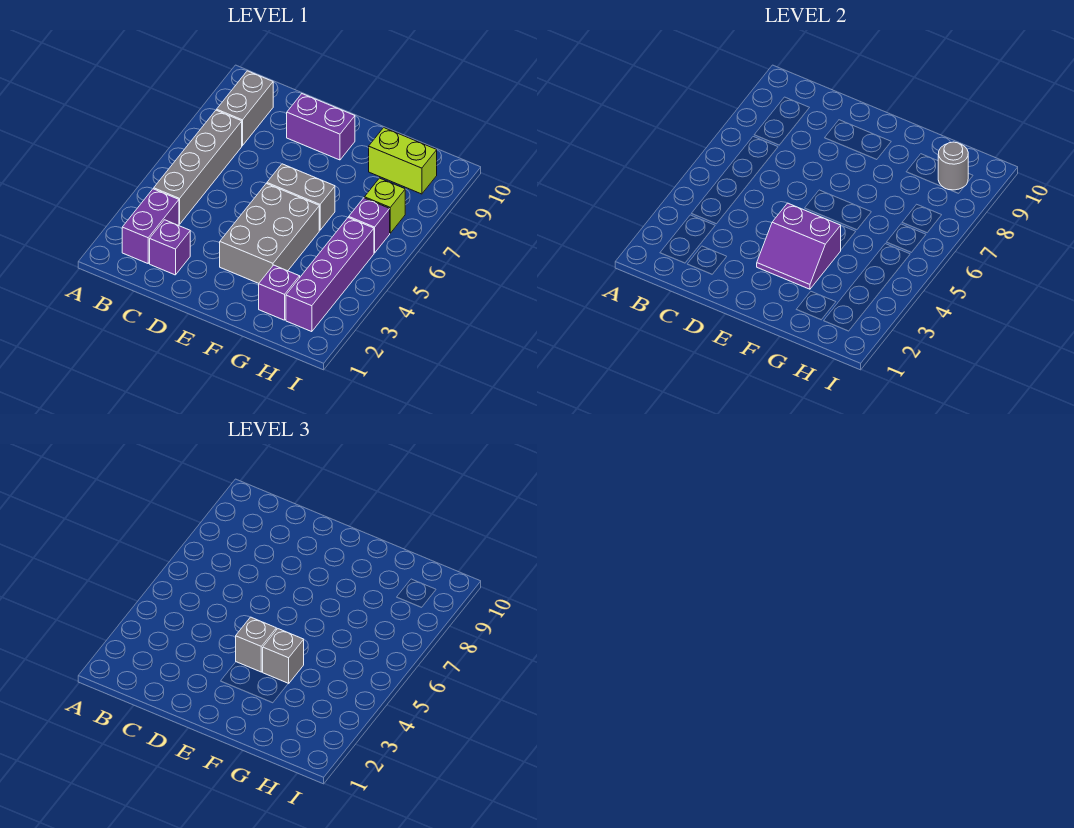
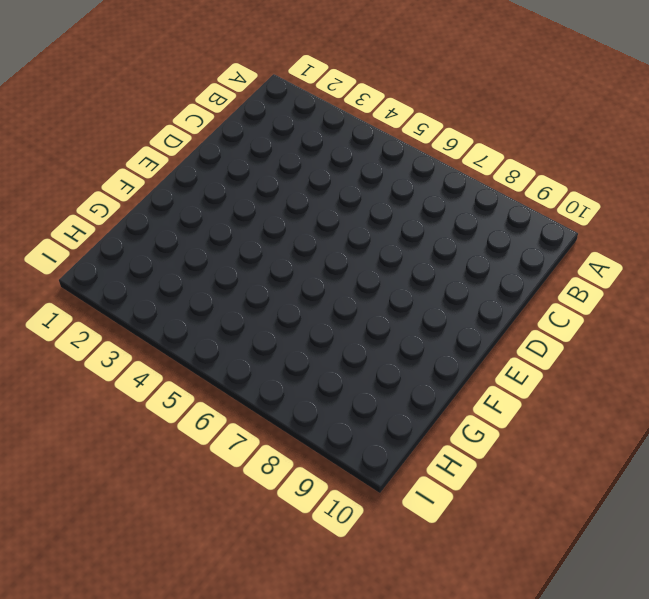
none -> purple brick B2:B3 level 1
none -> grey brick B4:B7 level 1
none -> grey brick B8:B9 level 1

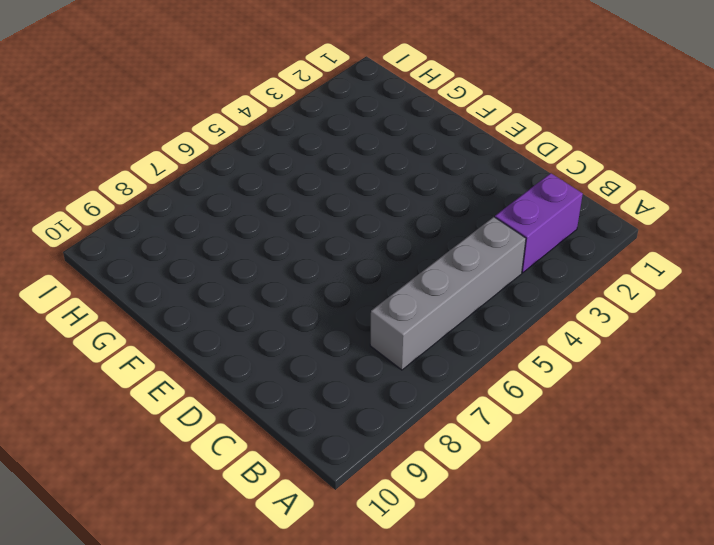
none -> grey brick B8:B9 level 1
none -> purple brick C2 level 1
none -> purple brick D9:E9 level 1

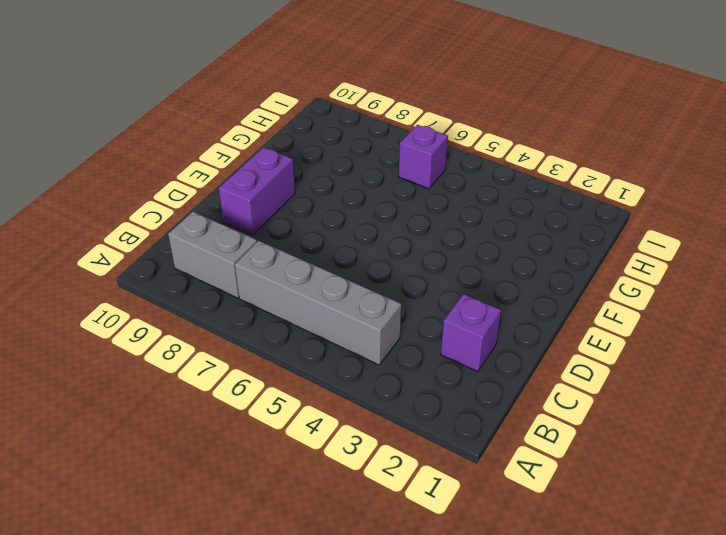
none -> purple brick B2:B3 level 1
none -> grey brick E3:F5 level 1
none -> grey brick E6:F6 level 1

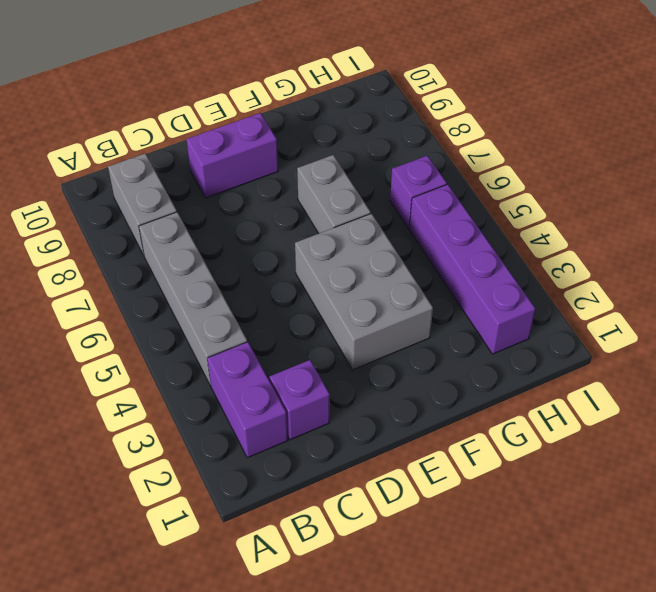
grey brick F6:F7 level 1 -> grey brick E6:F6 level 1
none -> purple brick G2 level 1
none -> lime brick G9:H9 level 1
none -> lime brick H7 level 1

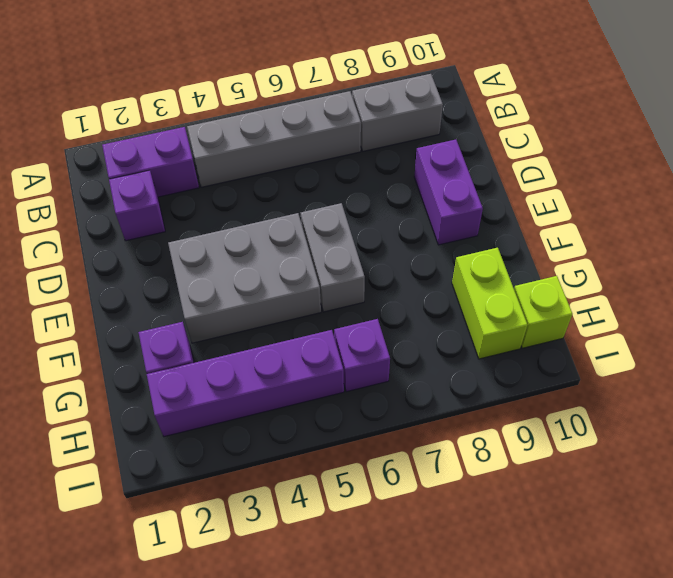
lime brick H10 level 1 -> lime brick H7 level 1
none -> purple slope E3:F4 level 2 top 4
none -> grey round brick H9 level 2
none -> grey brick E4 level 3

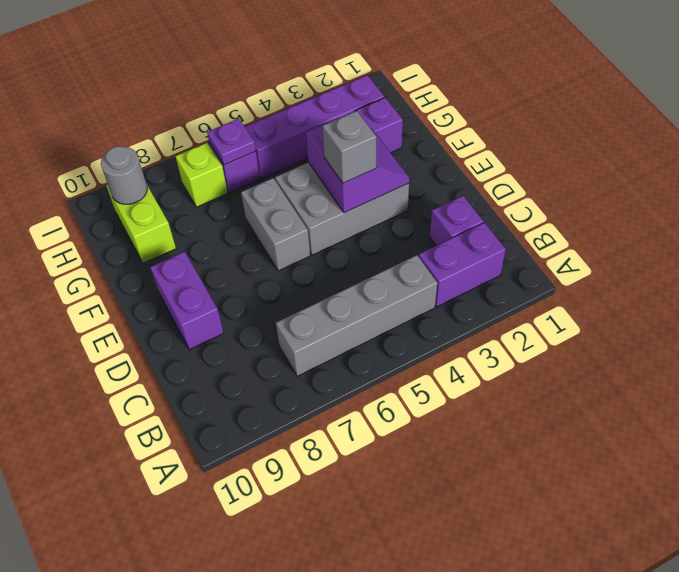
purple plate H6 level 2 -> none
none -> grey brick B8:B9 level 1
none -> grey brick F4 level 3

